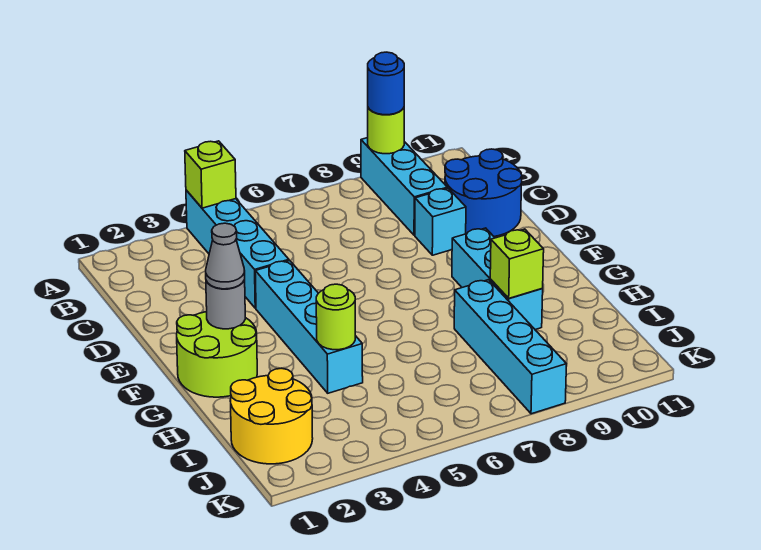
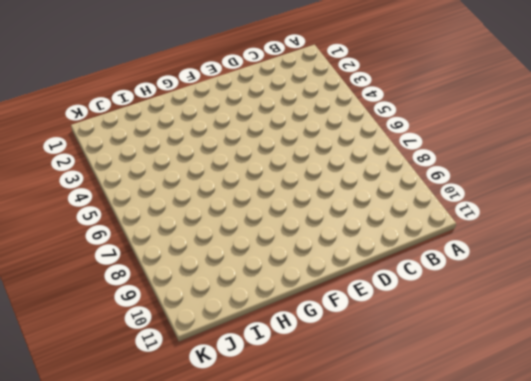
none -> cyan brick A4:D4 level 1
none -> cyan brick A9:C9 level 1
none -> blue round brick C10:D11 level 1

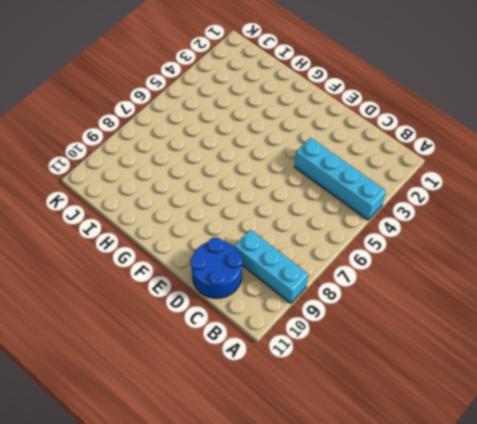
none -> cyan brick D9 level 1
none -> cyan brick E4:H4 level 1
none -> lime round brick F1:G2 level 1

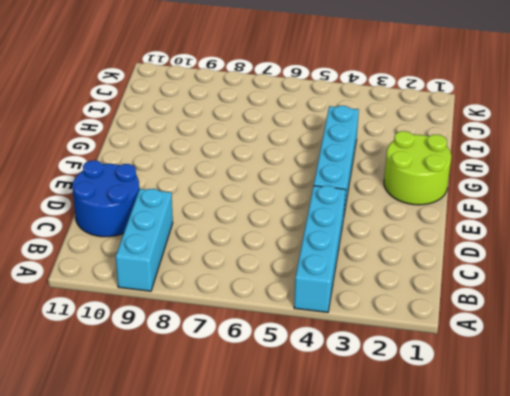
none -> cyan brick D9 level 1
none -> cyan brick F9:H9 level 1
none -> cyan brick H8:K8 level 1

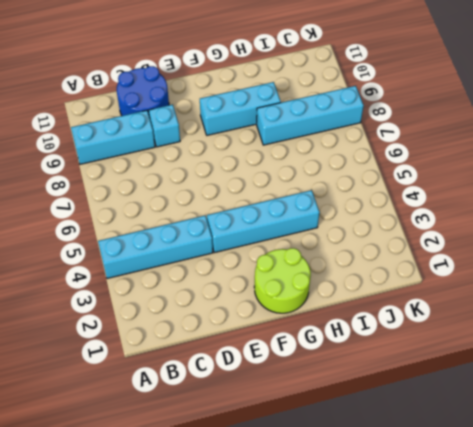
none -> yellow round brick I1:J2 level 1
none -> lime brick A4 level 2
none -> lime round brick A9 level 2

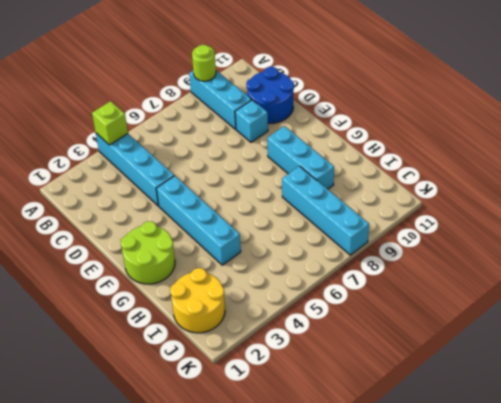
none -> grey round brick F2 level 2
none -> lime round brick H4 level 2
none -> lime brick H9 level 2

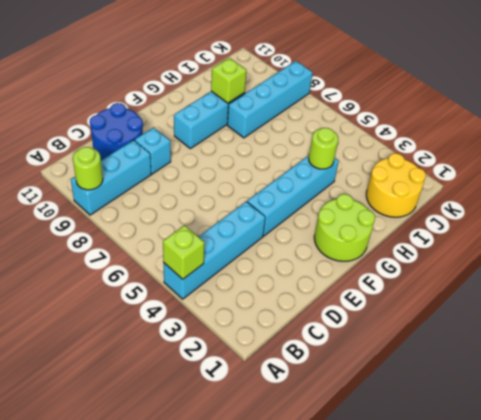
none -> grey round brick F2 level 2
none -> blue round brick A9 level 3
none -> grey cone F2 level 3

